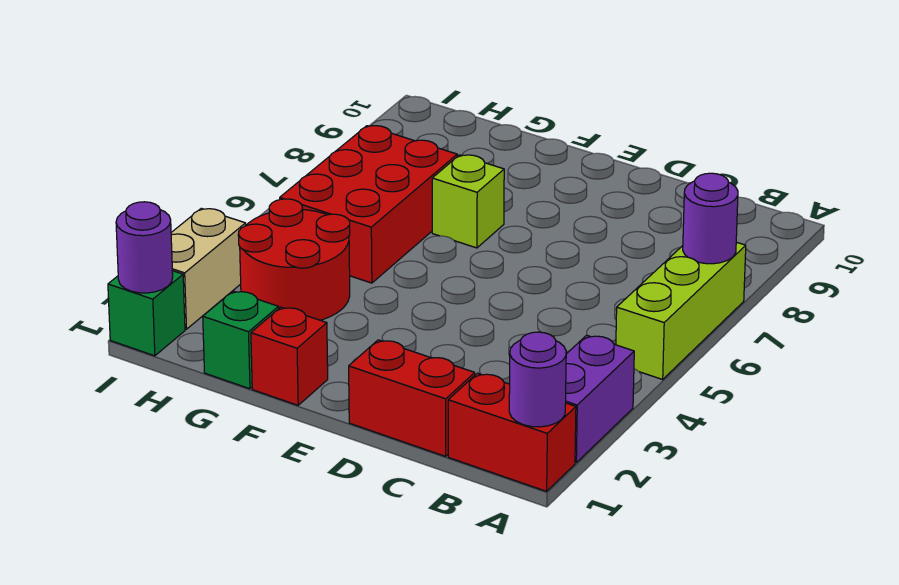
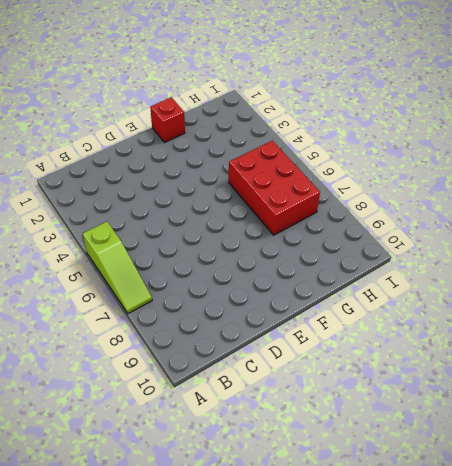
lime slope A5:A7 level 1 top 5 -> lime brick A5:A7 level 1
none -> red brick A1:B1 level 1
none -> purple brick A2:A3 level 1
none -> red brick C1:D1 level 1

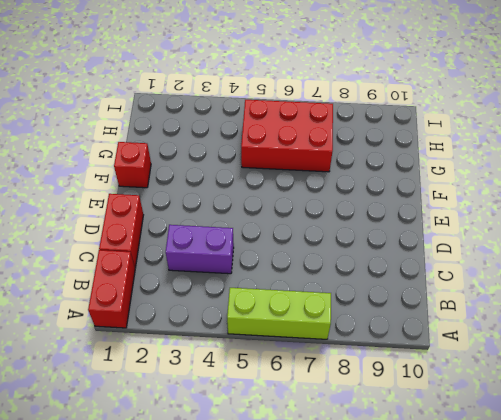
purple brick C3:C4 level 1 -> purple brick A2:A3 level 1
none -> lime brick F7 level 1
none -> green brick G1 level 1
none -> red round brick G3:H4 level 1

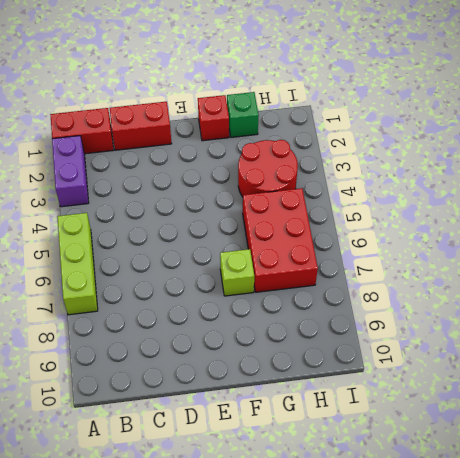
none -> green brick I1 level 1
none -> tan brick I2:I3 level 1
none -> purple round brick A1 level 2

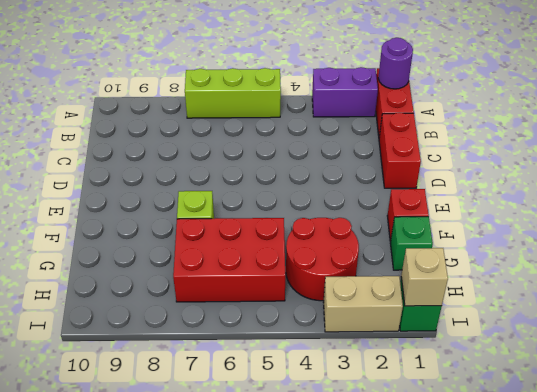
tan brick I1 level 2 -> purple round brick I1 level 2
none -> purple round brick A7 level 2

